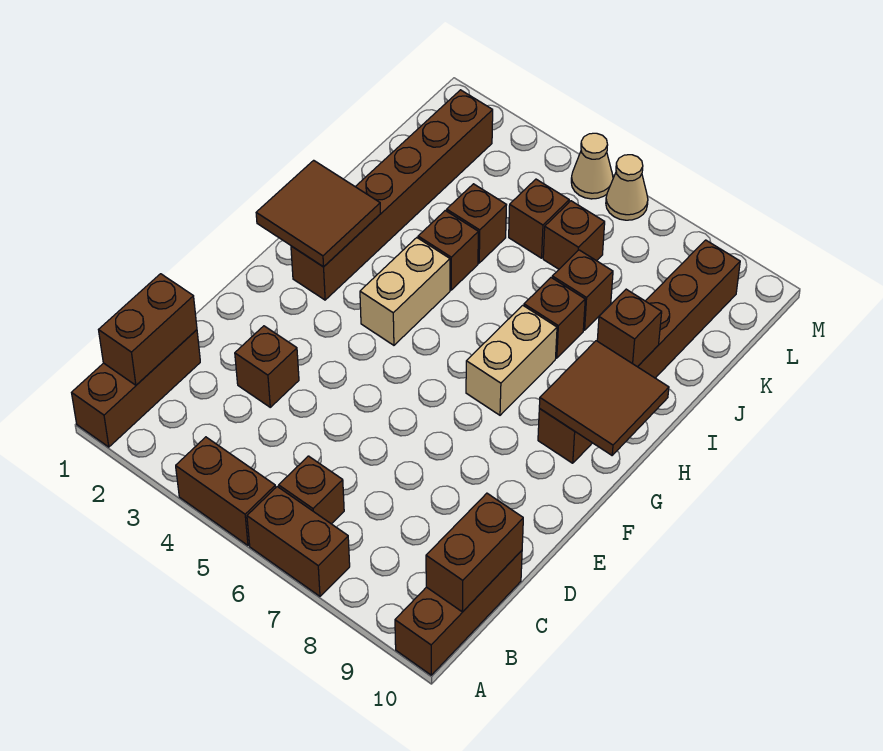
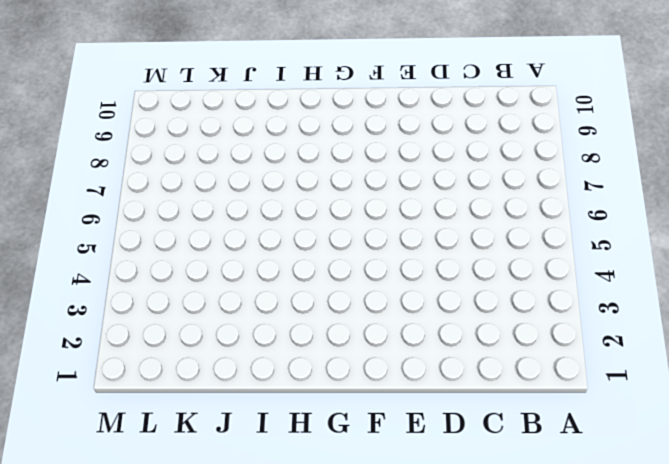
none -> brown brick A1:C1 level 1
none -> brown brick A4:A5 level 1
none -> brown brick A6:A7 level 1

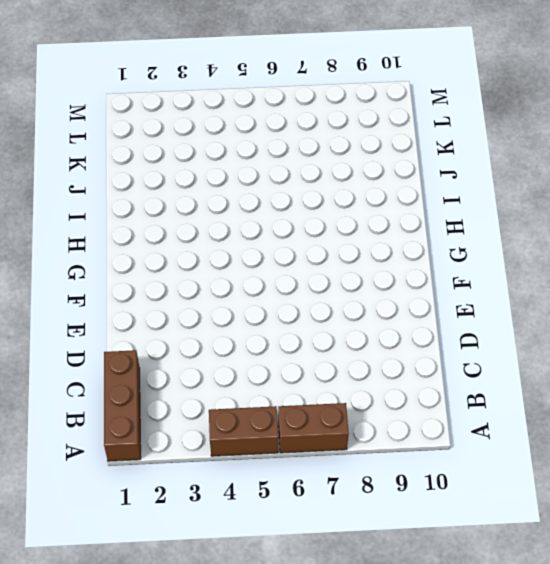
none -> brown brick A10:C10 level 1
none -> brown brick B6 level 1
none -> brown brick D3 level 1

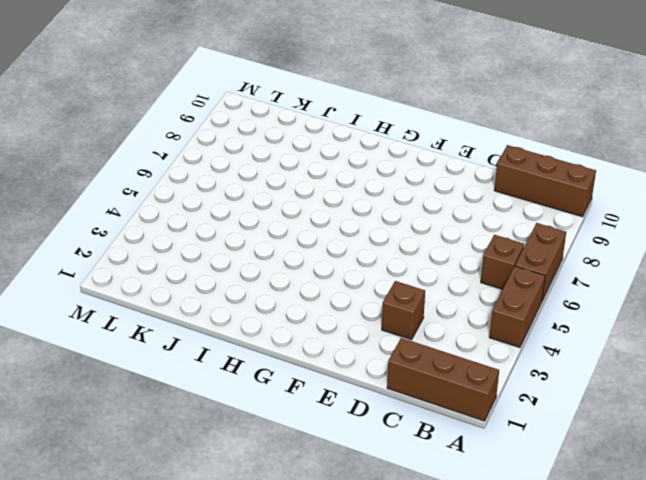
none -> brown brick G2:L2 level 1
none -> tan brick G4:H4 level 1
none -> tan brick G7:H7 level 1

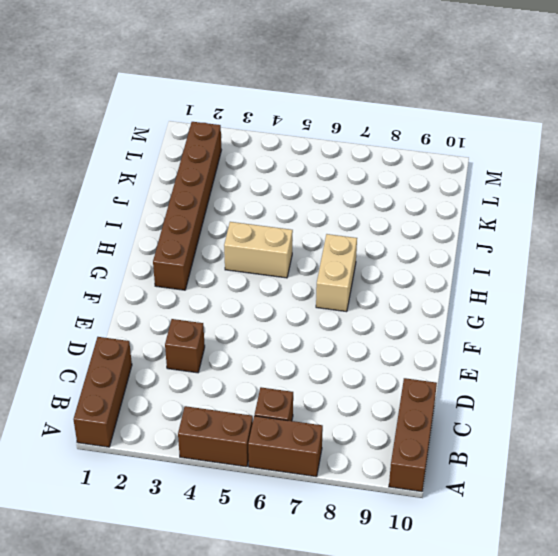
tan brick H4:H5 level 1 -> tan brick G4:H4 level 1
none -> brown brick G9:L9 level 1
none -> brown brick I4 level 1
none -> brown brick I7 level 1

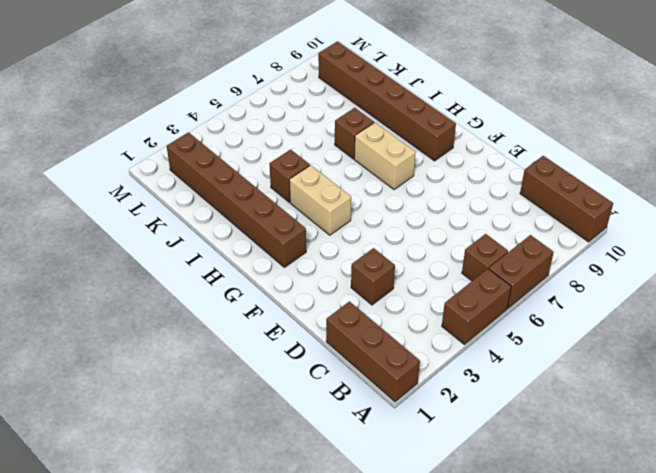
none -> brown brick J4 level 1
none -> brown brick J7 level 1
none -> brown brick K5 level 1

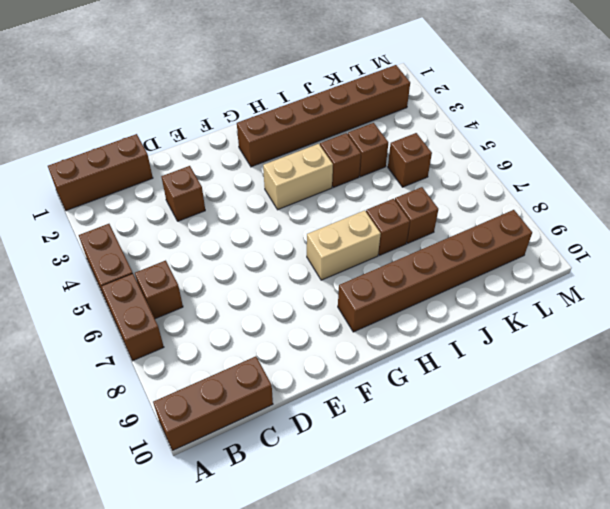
none -> brown brick K6 level 1
none -> tan cone M5 level 1
none -> tan cone M6 level 1

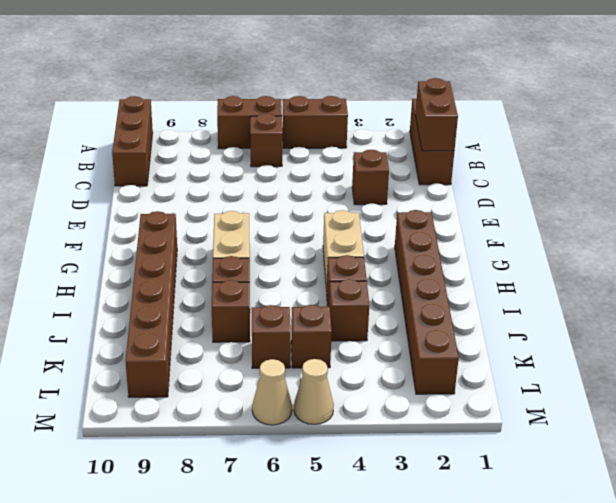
none -> brown brick B10:C10 level 2
none -> brown tile G1:H2 level 2
none -> brown tile G9:H10 level 2

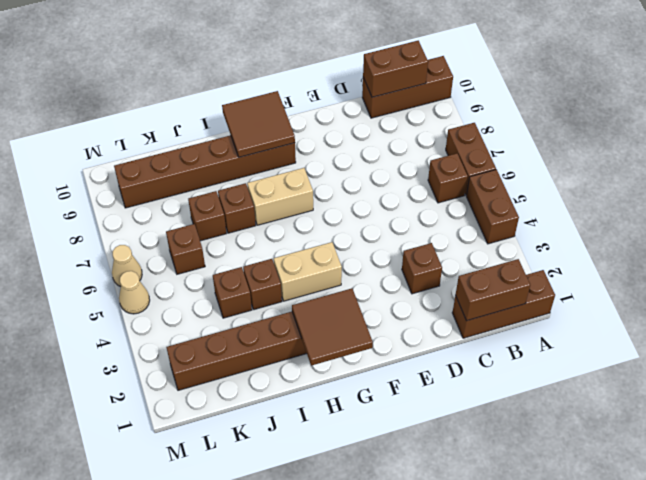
none -> brown brick K5 level 1
none -> brown brick I9 level 2

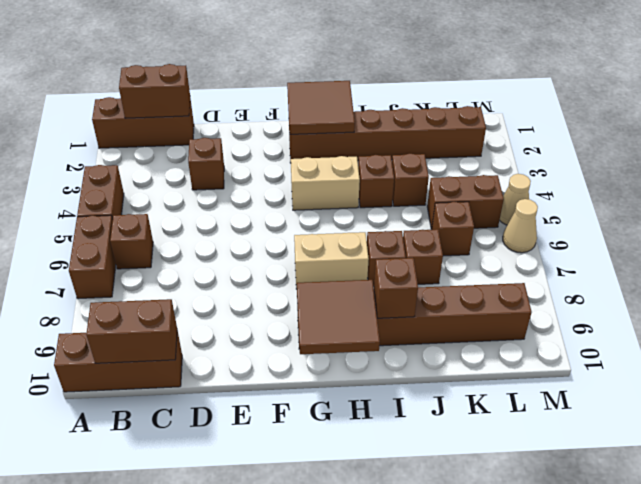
brown brick K5:L5 level 1 -> brown brick K5 level 1

